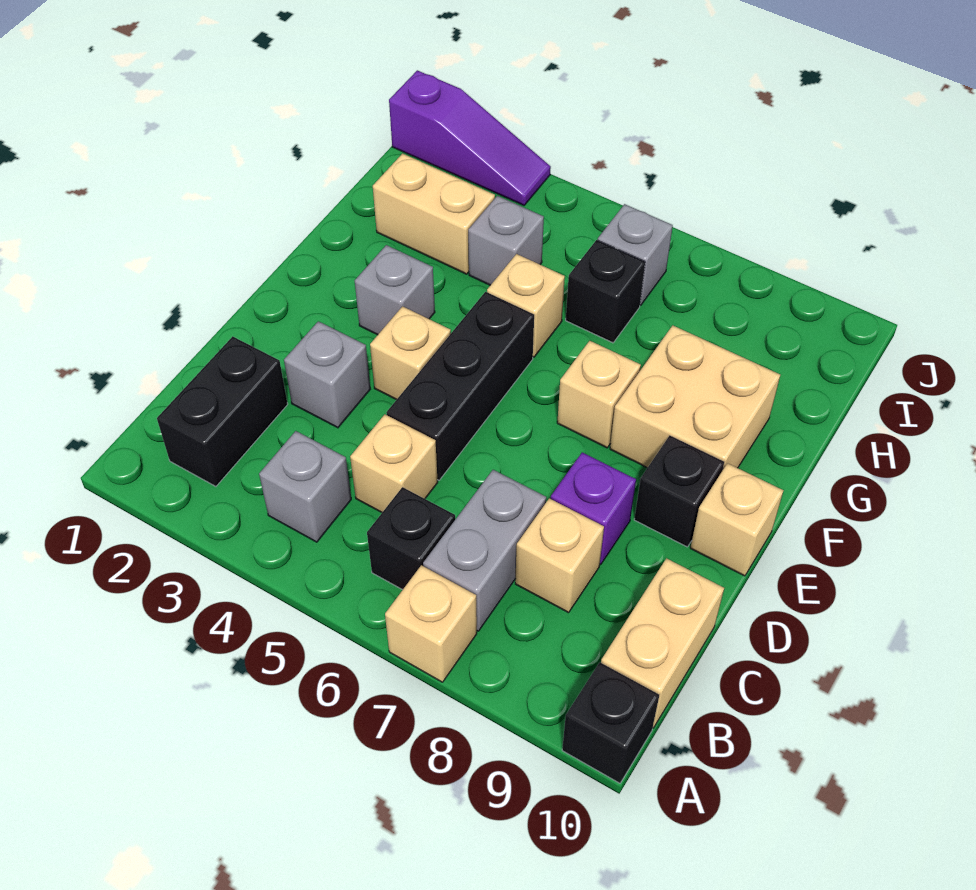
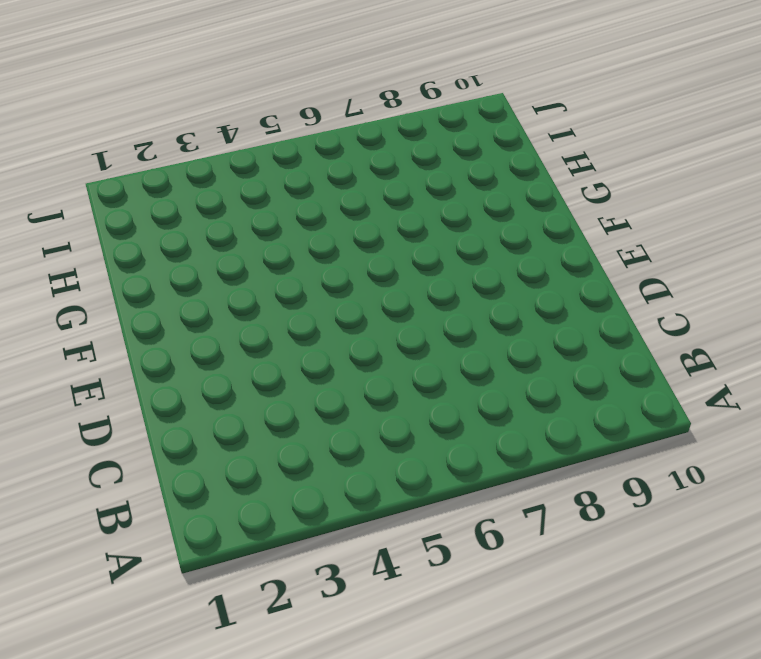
none -> tan brick A7 level 1
none -> black brick A10 level 1
none -> black brick B2:C2 level 1

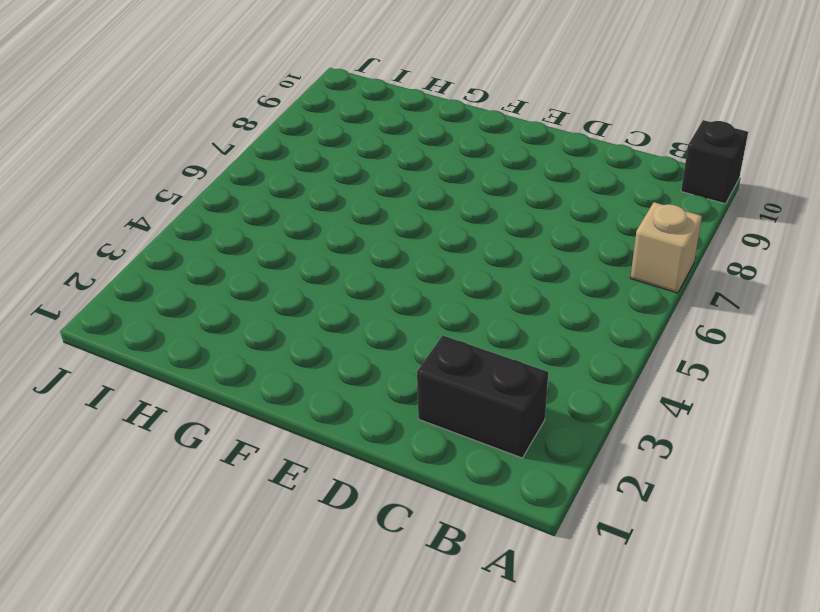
none -> grey brick B4 level 1
none -> black brick B6 level 1
none -> grey brick B7:C7 level 1

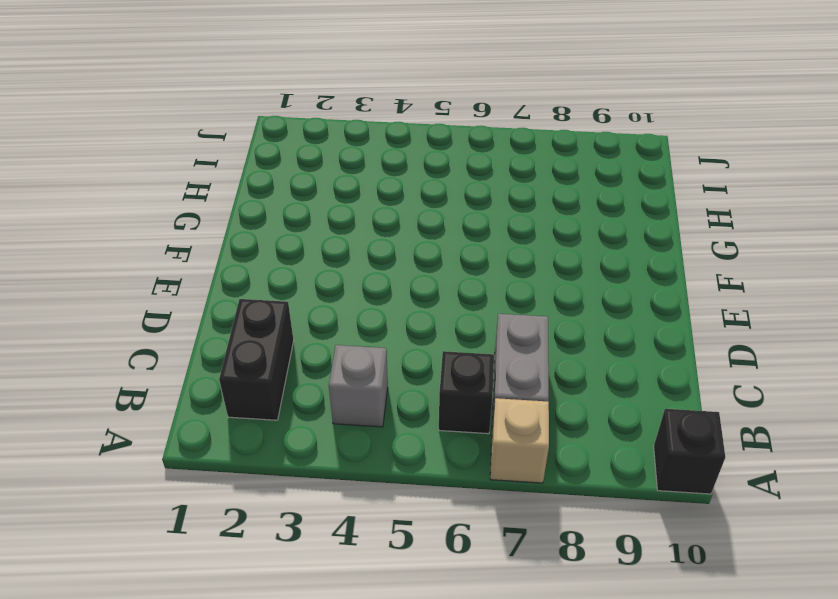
none -> tan brick B10:C10 level 1
none -> tan brick C5 level 1
none -> tan brick C8 level 1

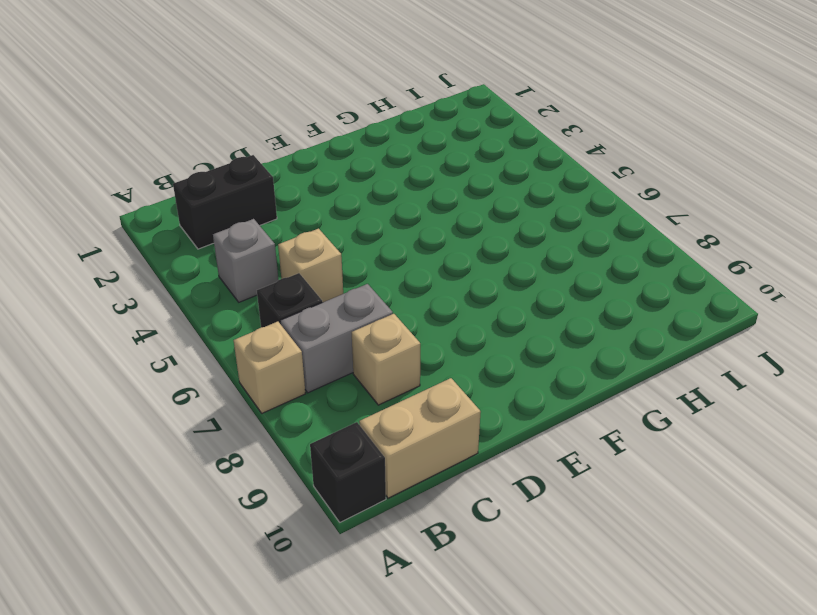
none -> grey brick D3 level 1
none -> black brick D5:F5 level 1
none -> purple brick D8 level 1

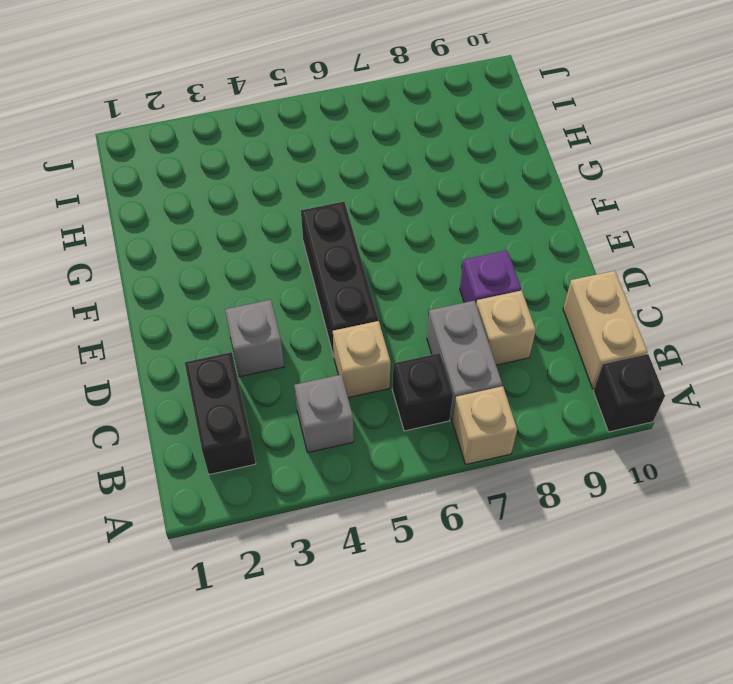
none -> tan brick E4 level 1
none -> black brick E9 level 1
none -> tan brick E10 level 1

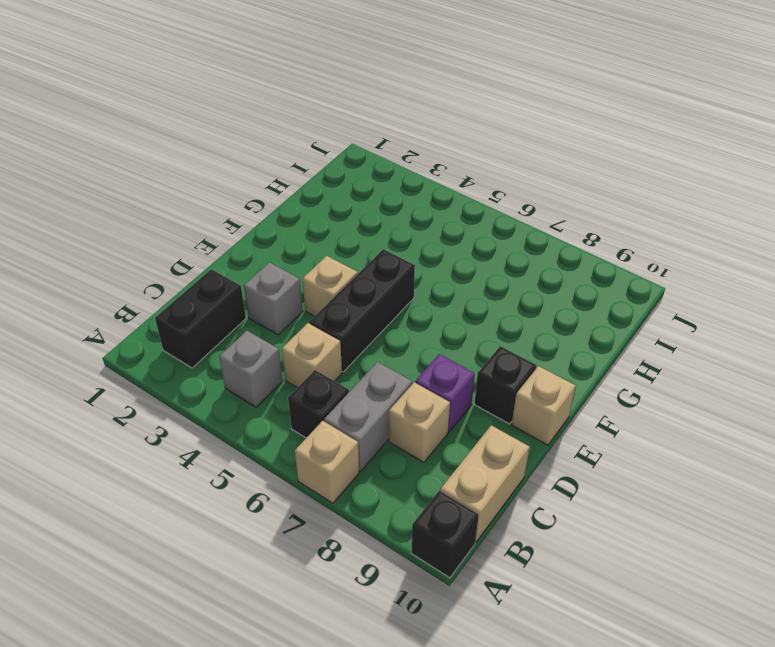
none -> grey brick F3 level 1
none -> tan brick F7 level 1
none -> tan brick F8:G9 level 1

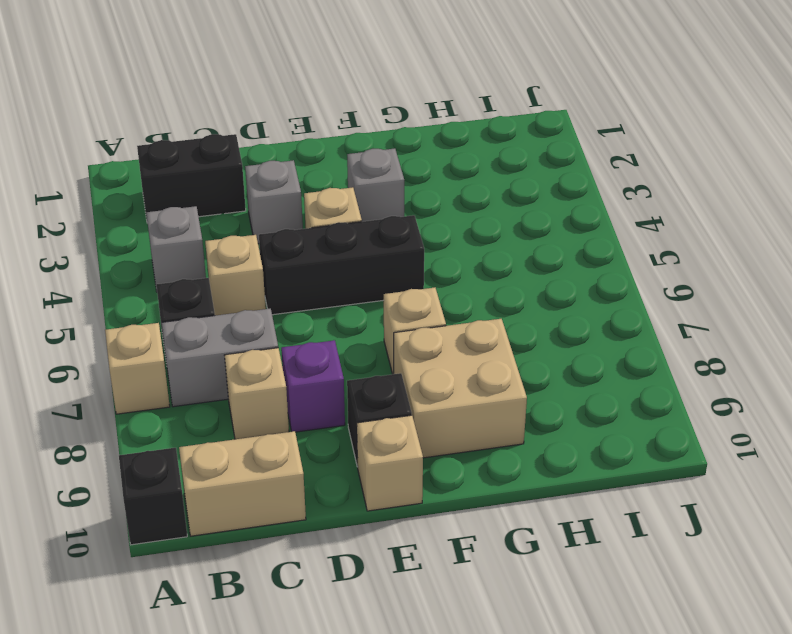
none -> tan brick G5 level 1
none -> tan brick H2:H3 level 1
none -> grey brick H4 level 1

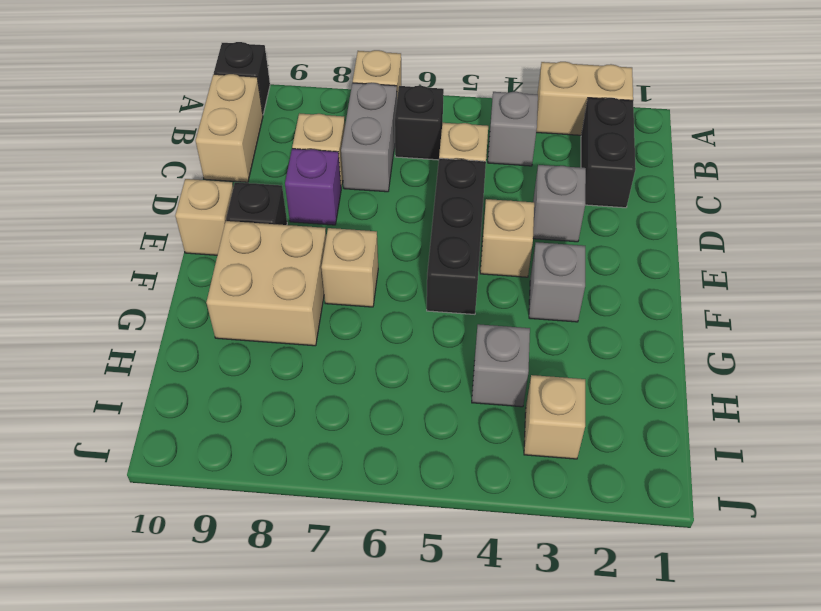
tan brick A2:A3 level 1 -> tan brick H2:H3 level 1
tan brick I3 level 1 -> tan brick G5 level 1
none -> black brick H6 level 1
none -> grey brick I6 level 1
none -> purple slope J1:J3 level 1 top 1

